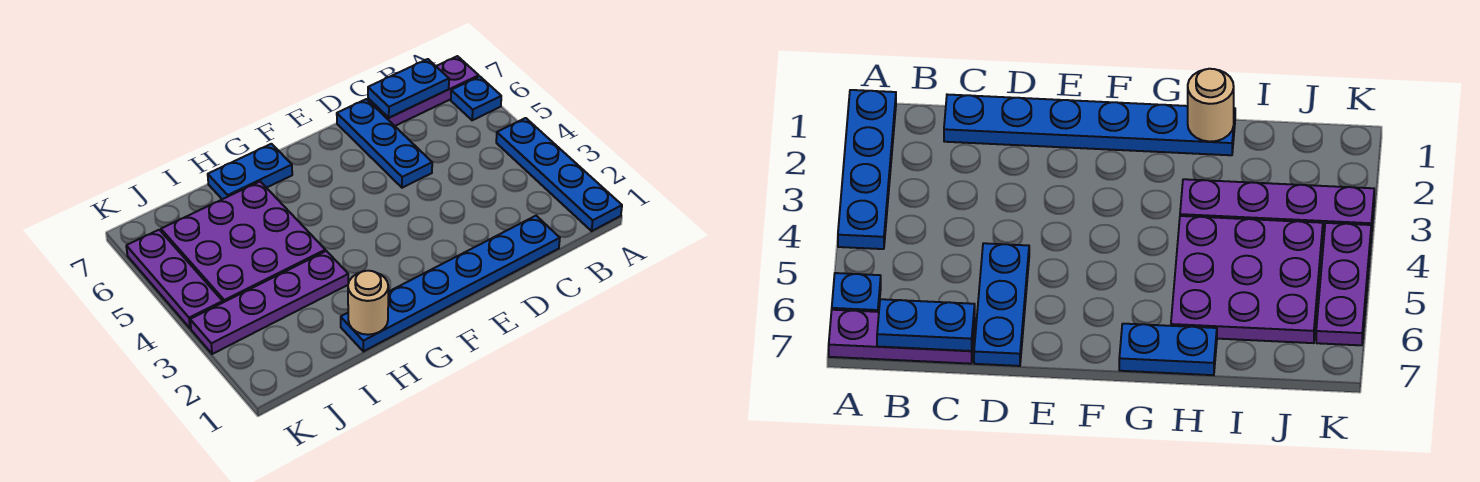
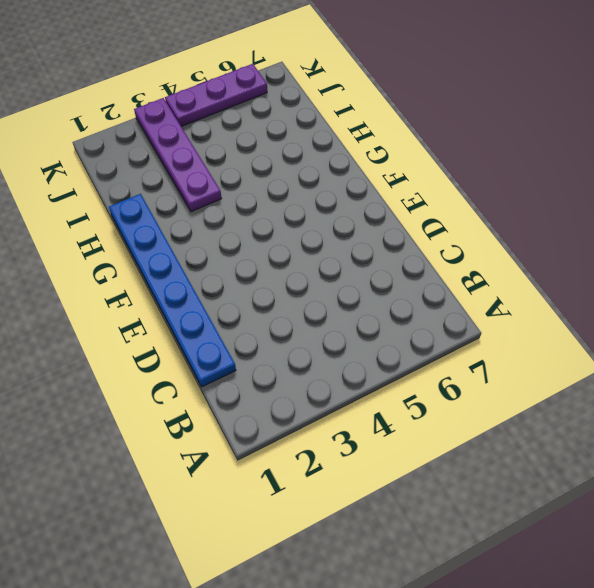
none -> blue plate A1:A4 level 1
none -> blue plate A6 level 1

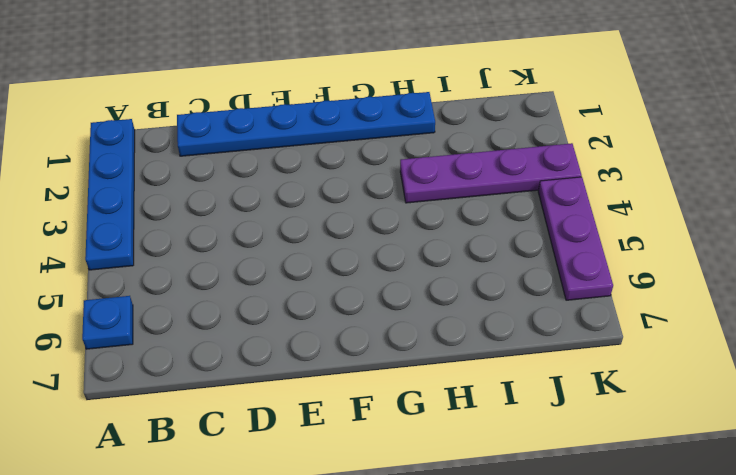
none -> purple plate A7:C7 level 1
none -> blue plate D5:D7 level 1

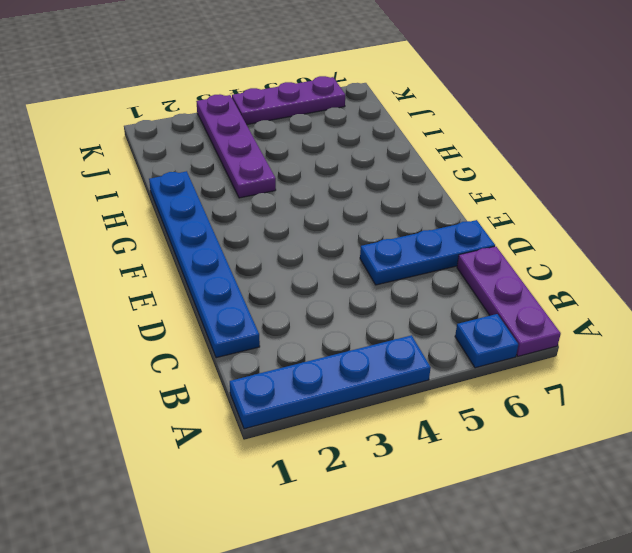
none -> blue plate G7:H7 level 1
none -> purple plate H4:J6 level 1

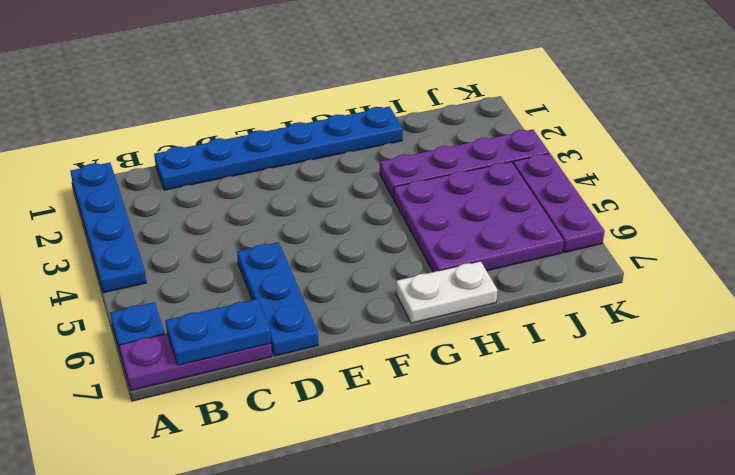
white plate G7:H7 level 1 -> blue plate G7:H7 level 1
none -> tan round brick H1 level 2

